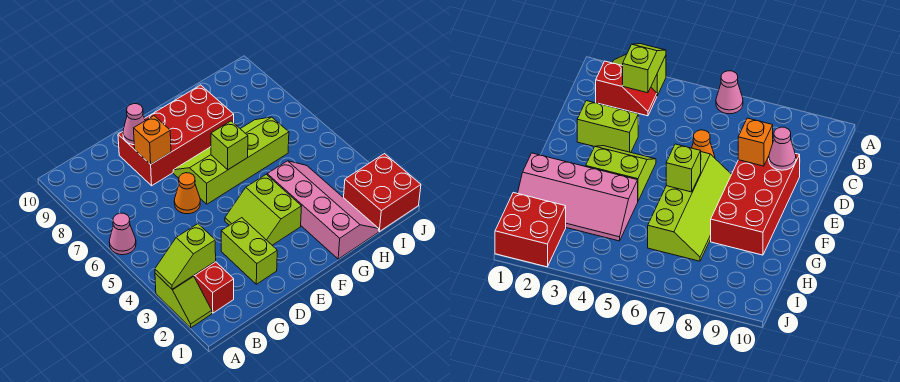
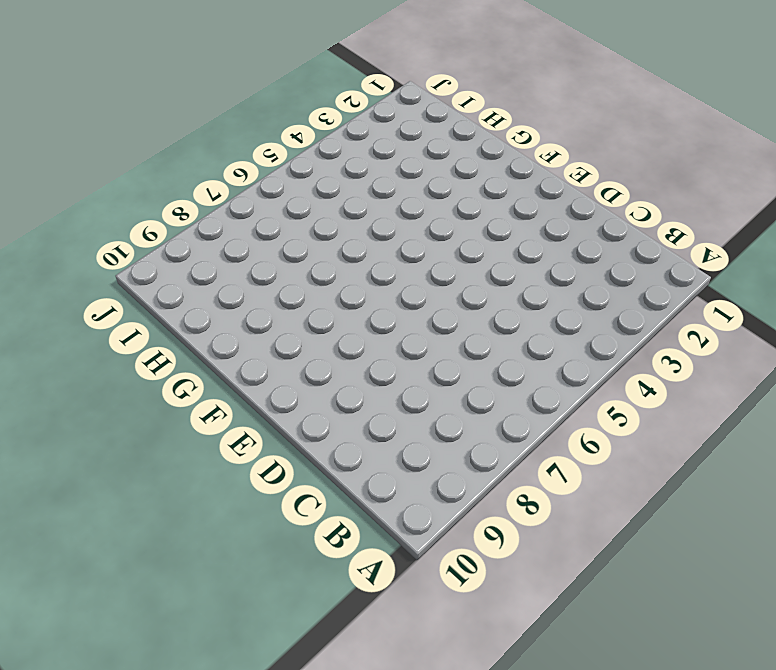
none -> lime slope A2:A3 level 1 top 3
none -> pink cone A6 level 1
none -> red slope B2:B3 level 1 top 2

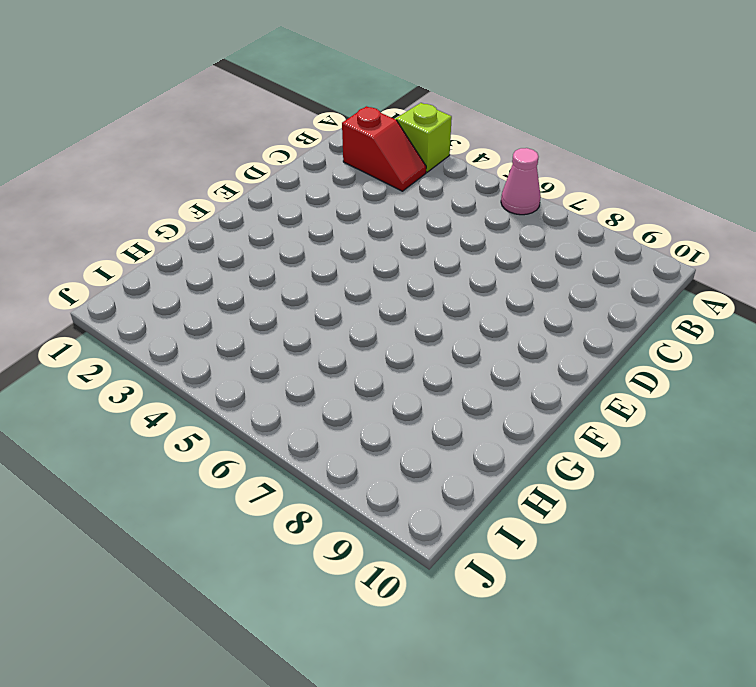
none -> lime brick D2:D3 level 1
none -> orange cone D6 level 1
none -> red brick D8:G9 level 1

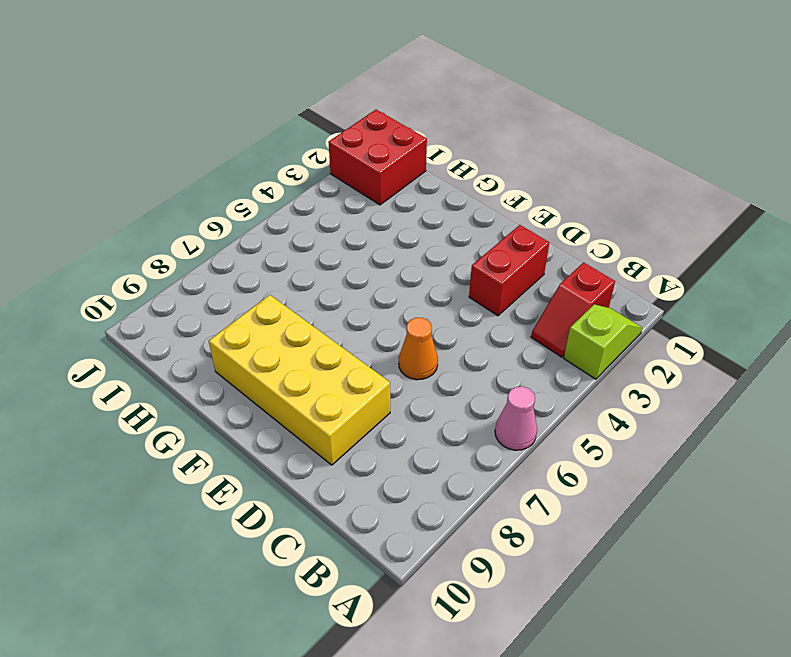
red brick D2:D3 level 1 -> lime brick D2:D3 level 1
yellow brick D8:G9 level 1 -> red brick D8:G9 level 1
none -> lime slope E3:F4 level 1 top F
none -> lime slope E6:H7 level 1 top 6
none -> pink slope G1:H4 level 1 top G

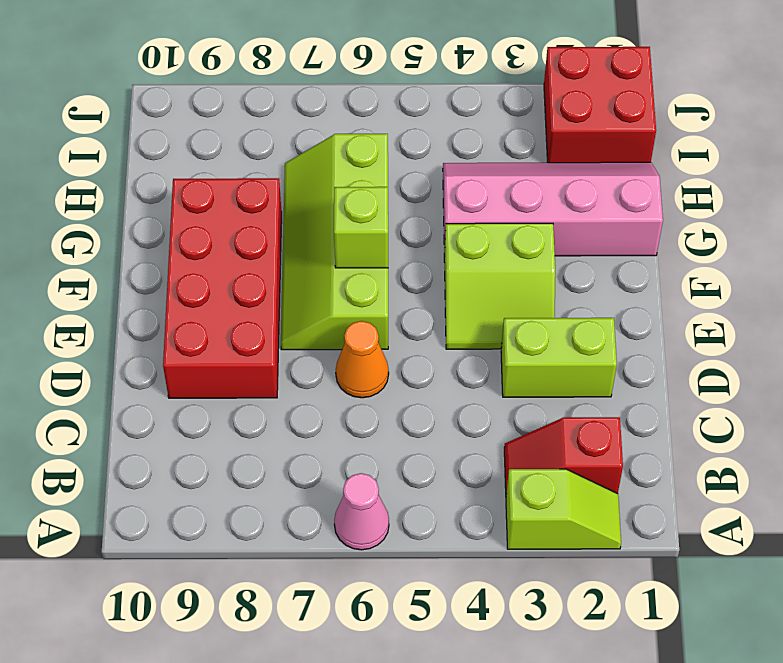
none -> lime slope A3:B3 level 2 top B
none -> orange brick D8 level 2
none -> pink cone D9 level 2

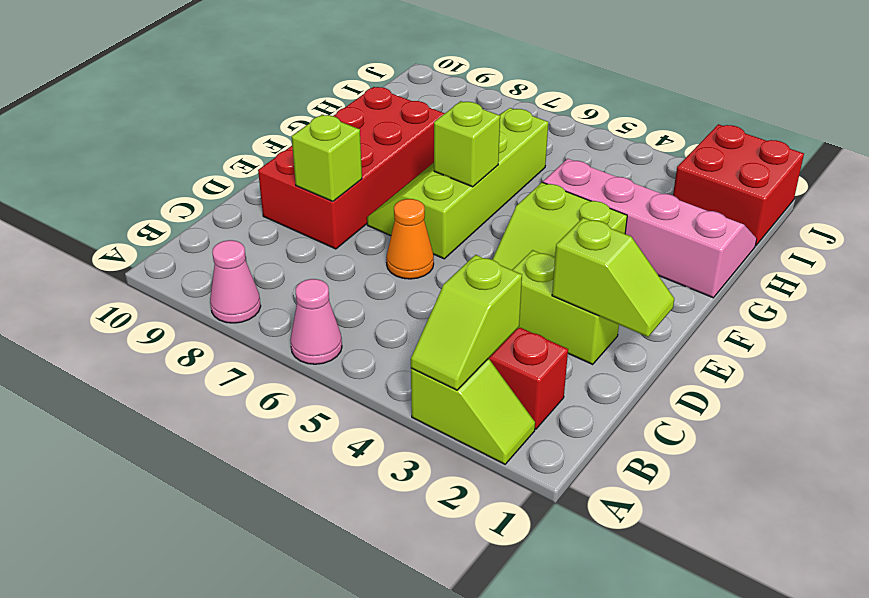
pink cone A8 level 1 -> pink cone D9 level 2
lime slope D1:D2 level 2 top 2 -> none
lime brick D8 level 2 -> orange brick D8 level 2

